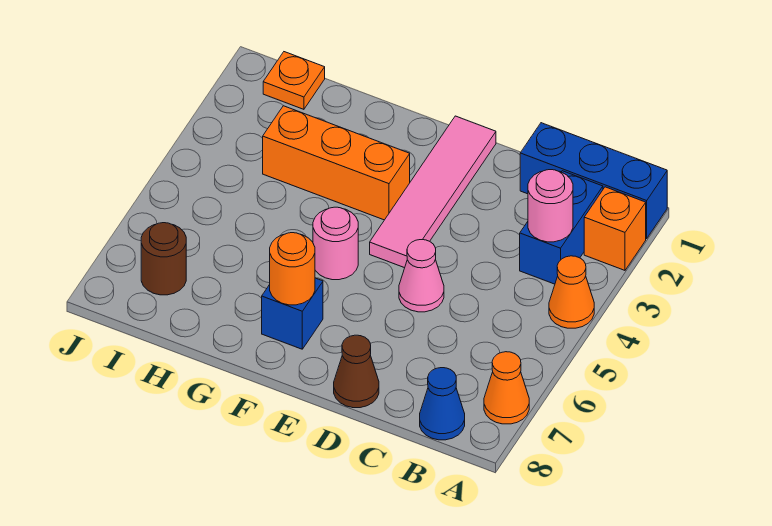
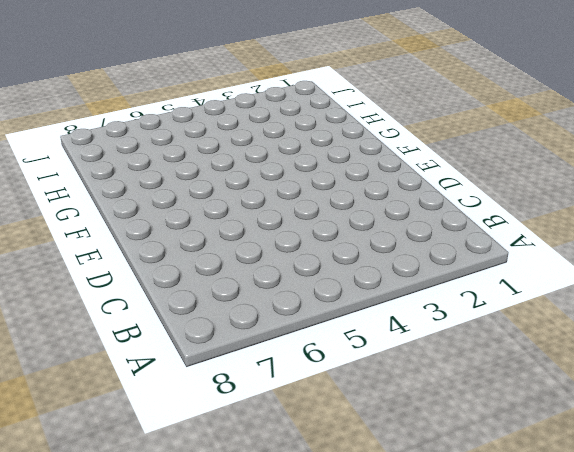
none -> blue brick A1:C1 level 1
none -> orange brick A2 level 1
none -> orange cone A4 level 1

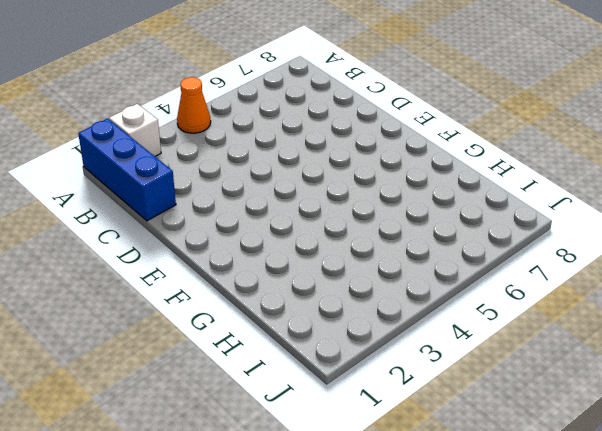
white brick A2 level 1 -> orange brick A2 level 1
none -> orange cone A7 level 1
none -> blue brick B2:B3 level 1
none -> blue cone B8 level 1

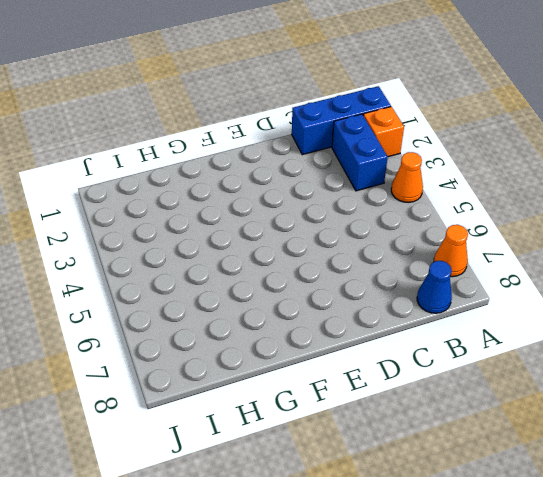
none -> pink cone D5 level 1
none -> brown cone D8 level 1
none -> pink tile E1:E4 level 1

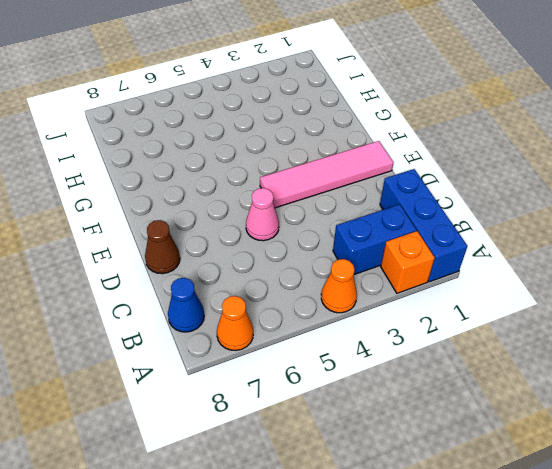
none -> orange brick F3:H3 level 1
none -> pink round brick F5 level 1
none -> blue brick F7 level 1

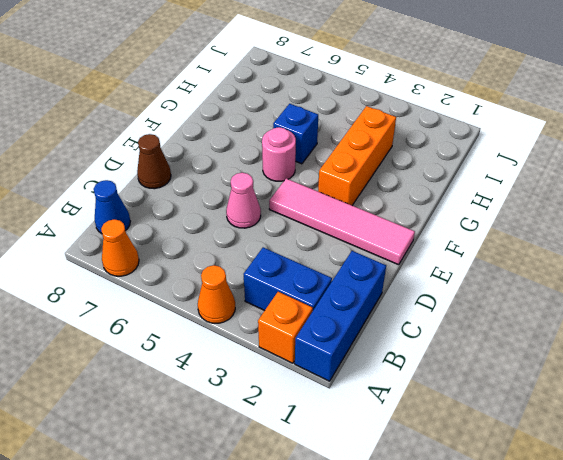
blue brick G5 level 1 -> blue brick F7 level 1
none -> orange plate I1 level 1
none -> brown round brick I7 level 1
none -> pink round brick B3 level 2

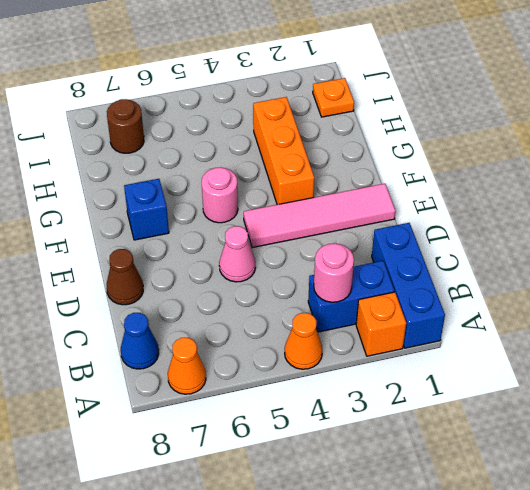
none -> orange round brick F7 level 2

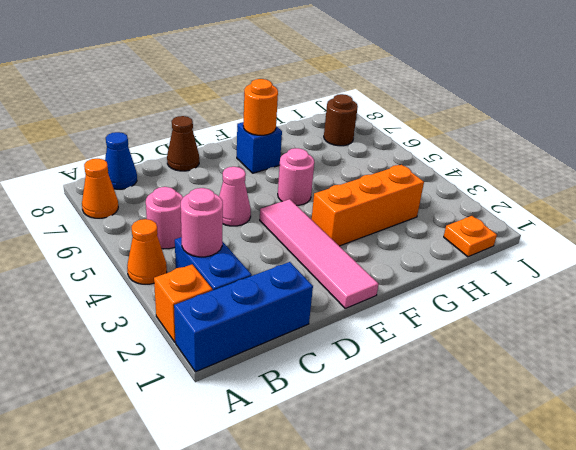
pink round brick B5 level 1 -> none

